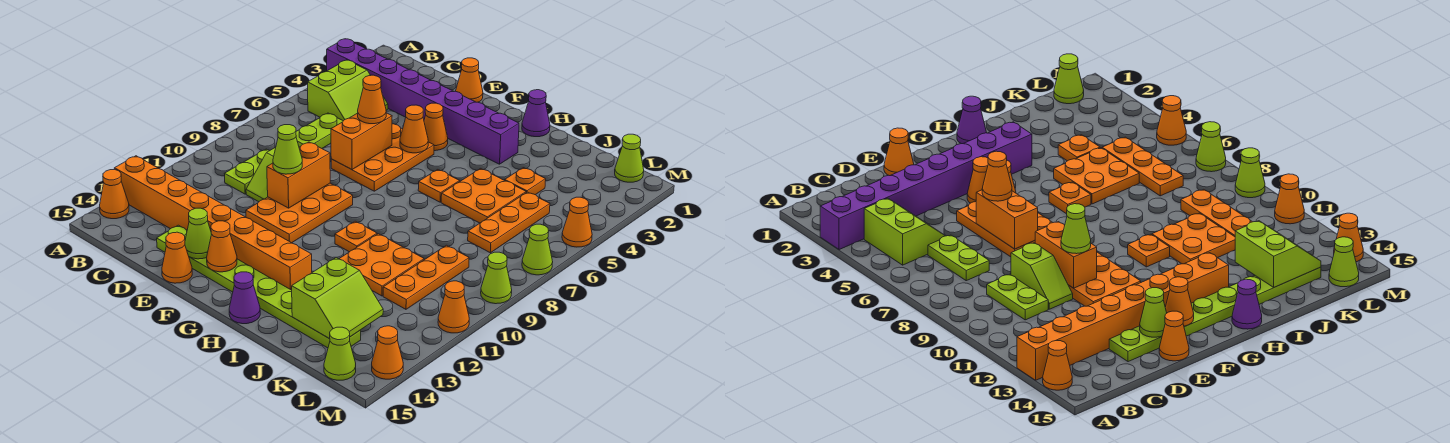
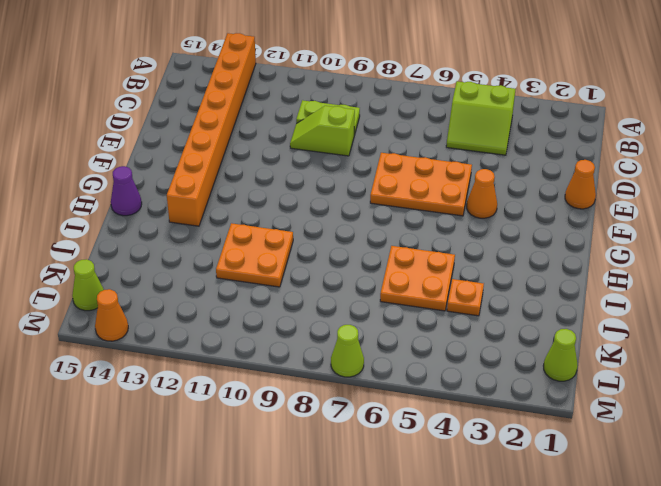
none -> purple brick A3:H3 level 1
none -> orange cone A14 level 1
none -> lime plate C6:C7 level 1
none -> lime plate D14:K14 level 1

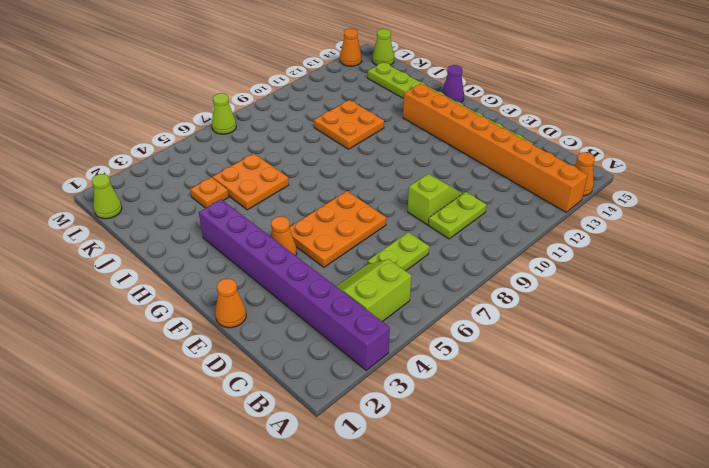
none -> orange plate E9:F11 level 1
none -> orange cone E15 level 1
none -> purple cone H1 level 1
none -> orange plate H6 level 1

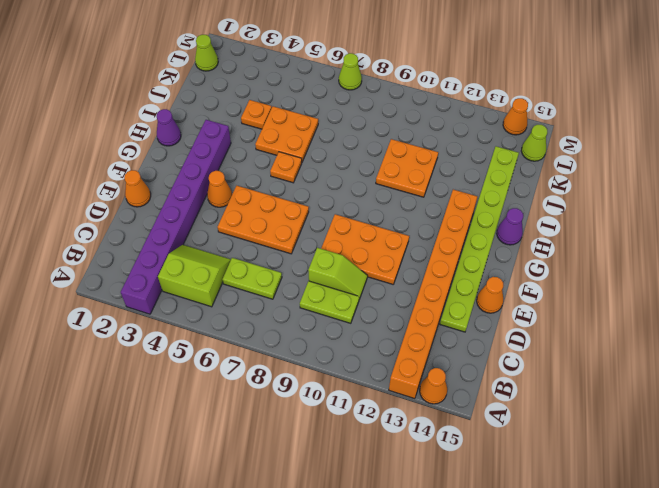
none -> orange plate H10 level 1
none -> orange plate K5:K7 level 1
none -> orange plate K9:K11 level 1
none -> orange cone M5 level 1

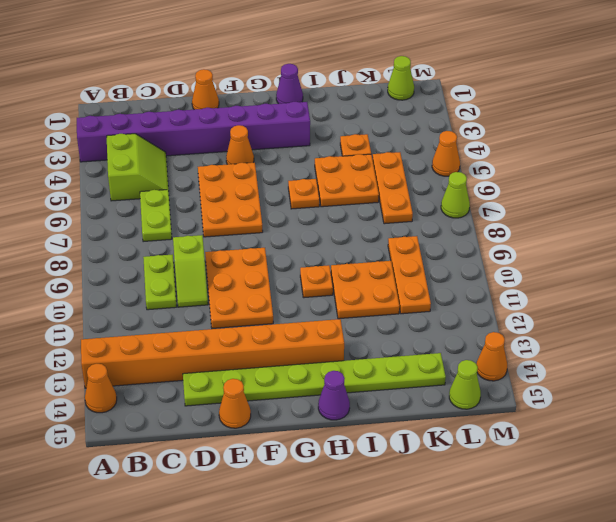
none -> lime cone M9 level 1
none -> orange cone M11 level 1
none -> orange brick E6:E7 level 2
none -> orange brick E9:E10 level 2

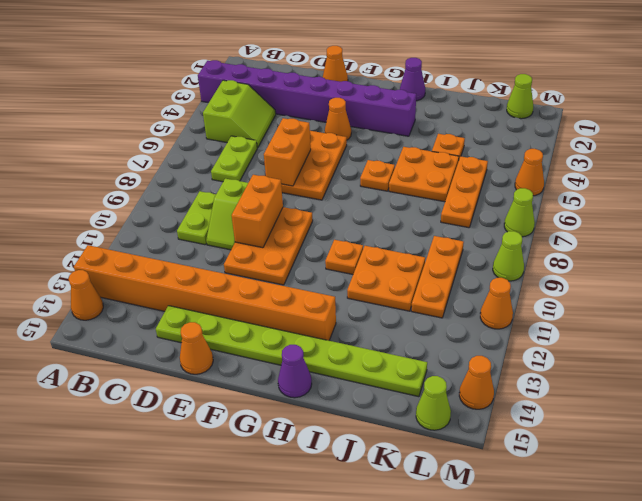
none -> lime cone E14 level 2
none -> orange cone F5 level 2
none -> orange cone F14 level 2
none -> lime slope J13:K14 level 2 top J

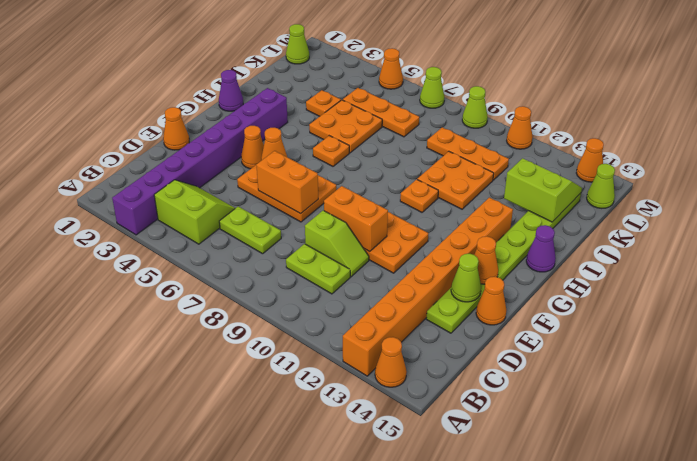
none -> orange cone E6 level 3
none -> lime cone E10 level 3

